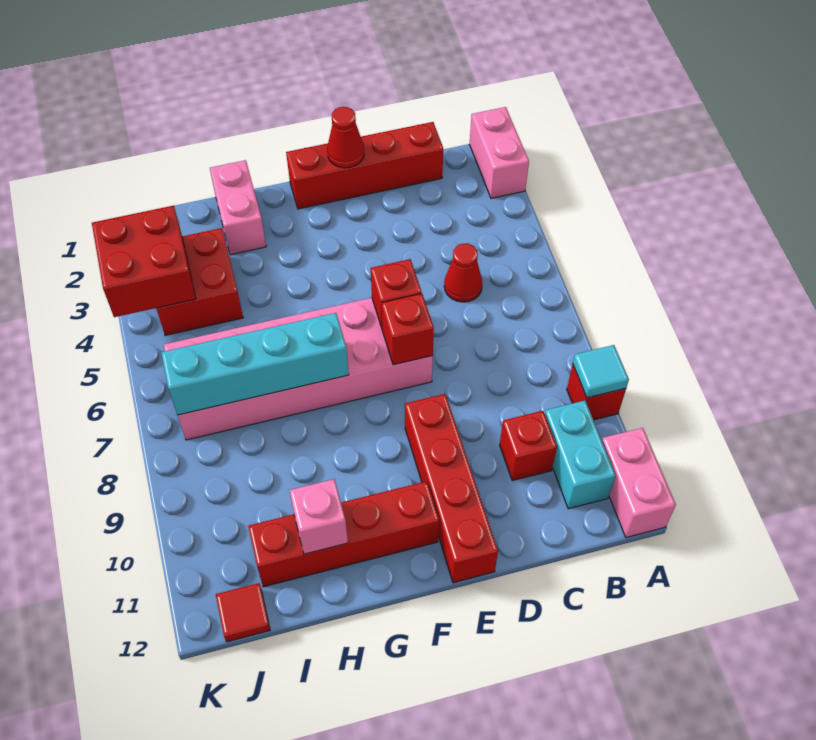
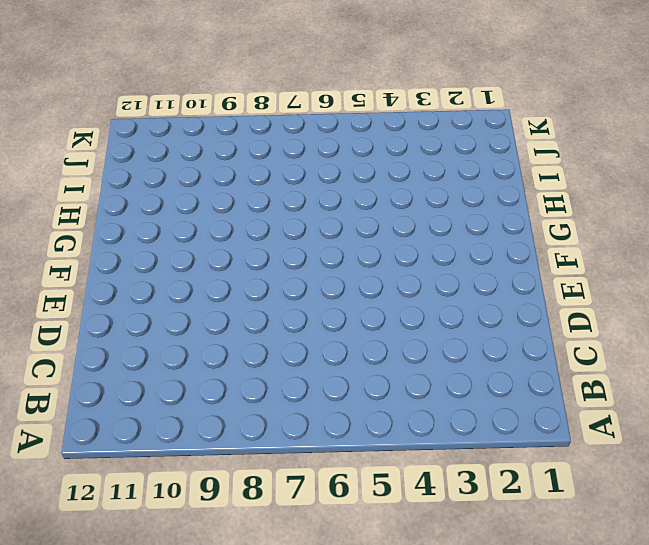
none -> pink brick A1:A2 level 1
none -> red brick A9 level 1
none -> pink brick A11:A12 level 1

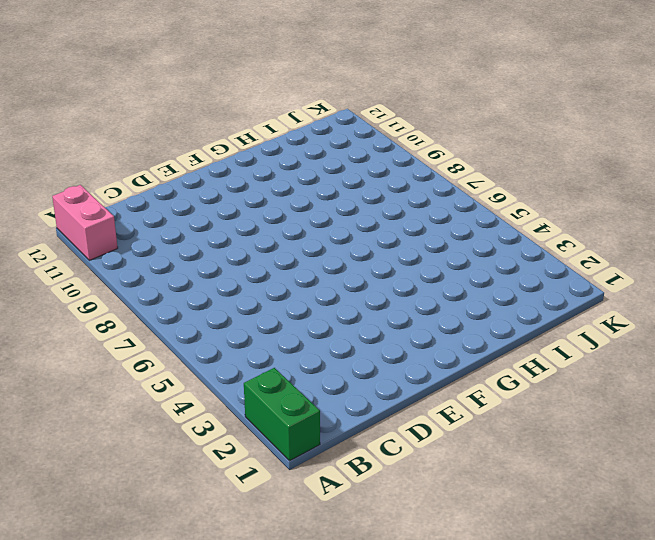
green brick A1:A2 level 1 -> pink brick A1:A2 level 1
none -> red brick A9 level 1
none -> cyan brick B10:B11 level 1
none -> red brick C1:F1 level 1

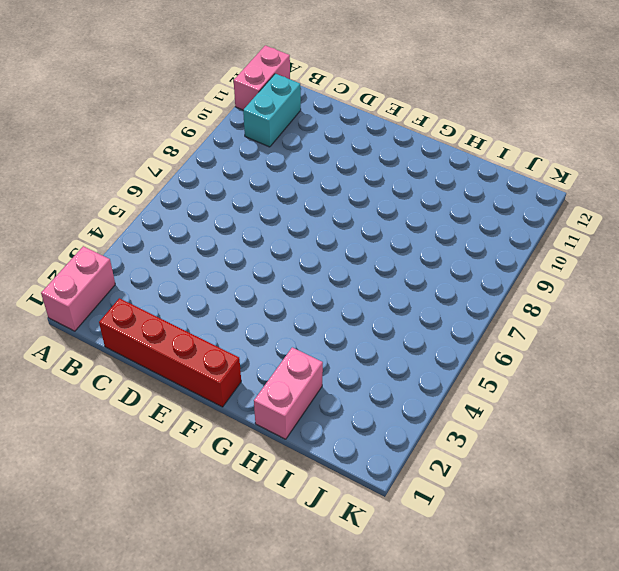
none -> red brick A9 level 1
none -> red cone C5 level 1
none -> red brick C10 level 1

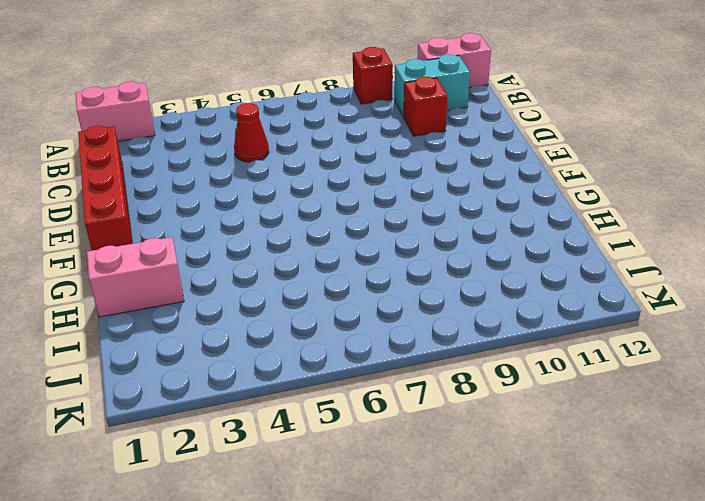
none -> pink brick E6:J7 level 1
none -> red brick E9:E12 level 1
none -> red brick F11:I11 level 1

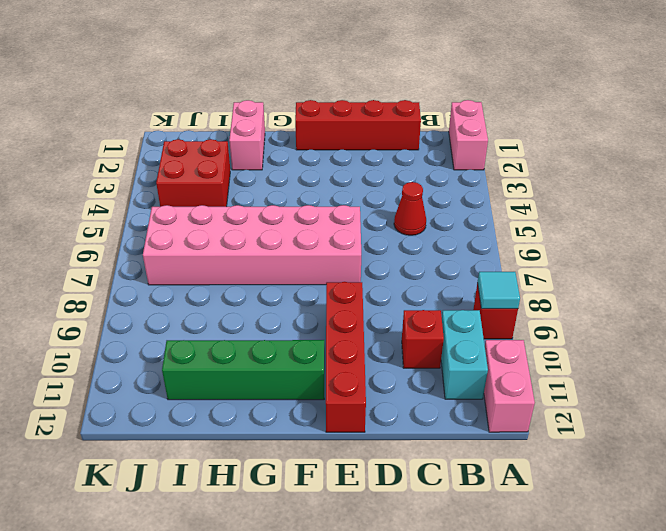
green brick F11:I11 level 1 -> red brick F11:I11 level 1
none -> red tile J12 level 1
none -> red cone E1 level 2
none -> red brick E6 level 2

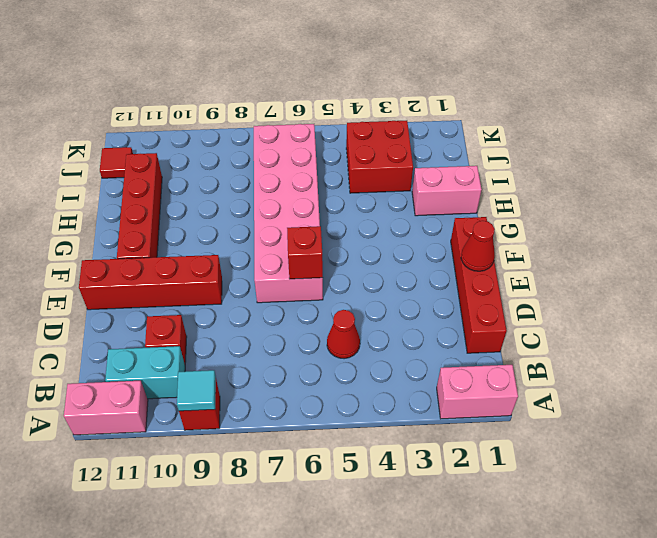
none -> red brick E7 level 2
none -> cyan brick G7:J7 level 2
none -> pink brick H11 level 2

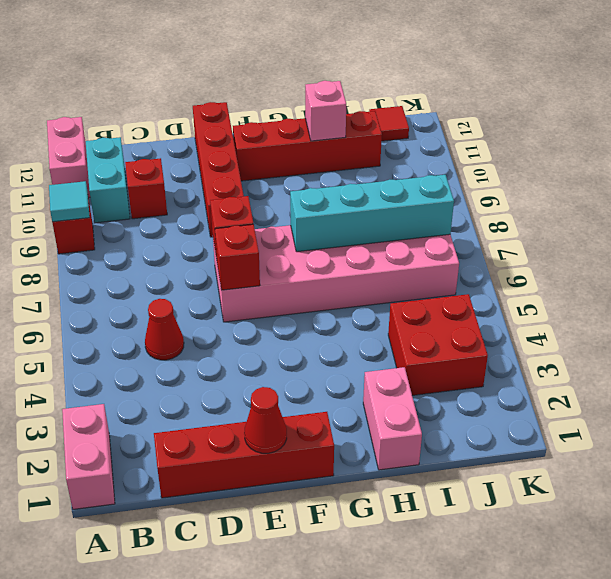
none -> red brick J3:K4 level 2

